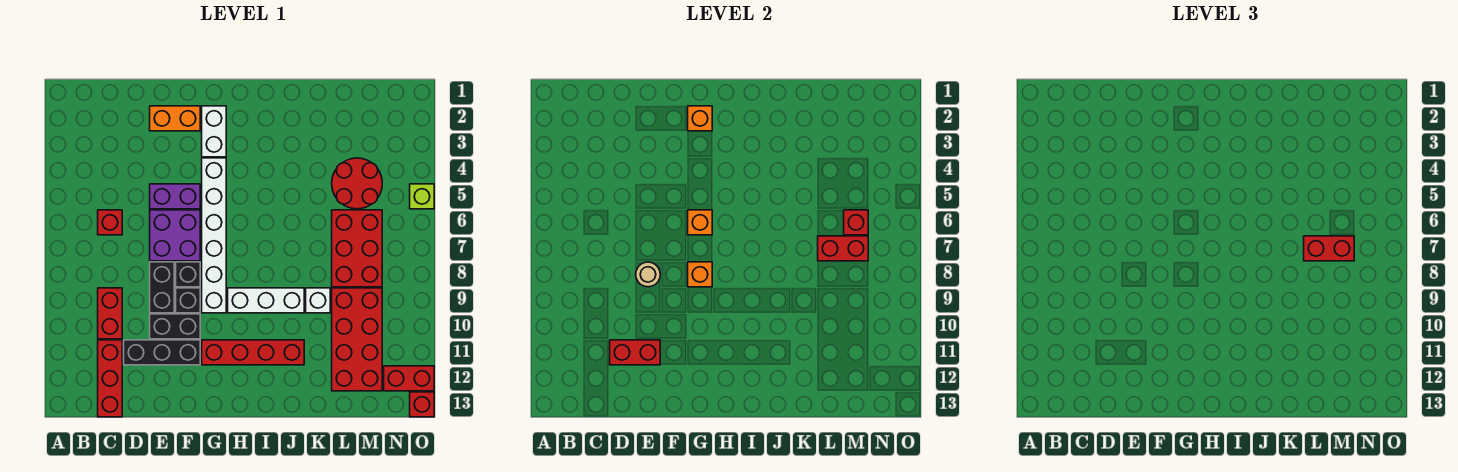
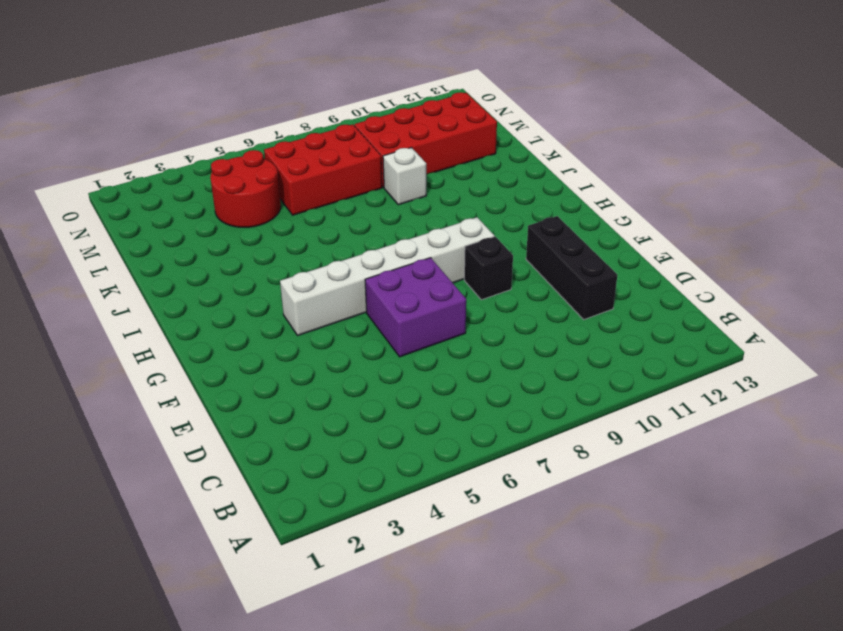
none -> red brick C6 level 1
none -> red brick C9:C10 level 1
none -> red brick C11:C13 level 1
none -> orange brick E2:F2 level 1

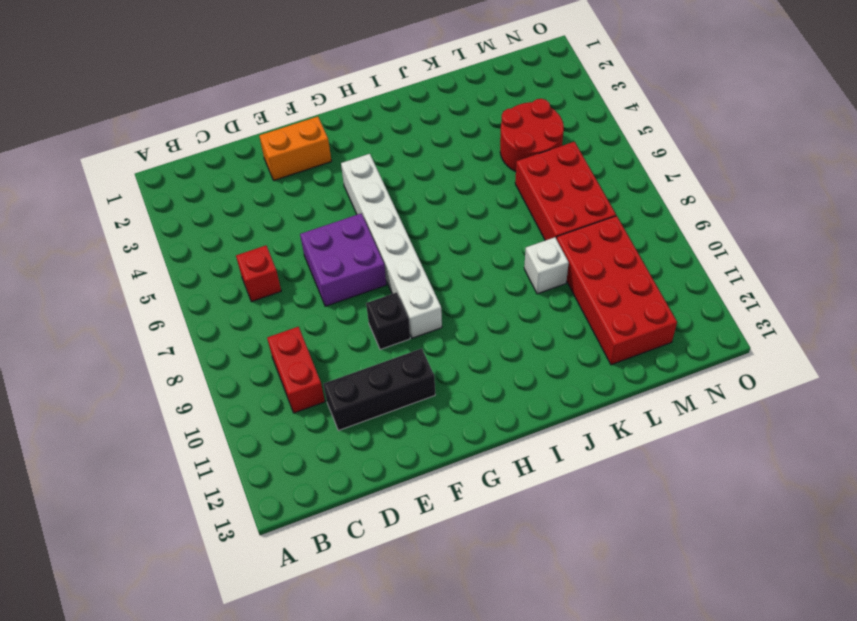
none -> red brick C11:C13 level 1
none -> purple brick E5:F5 level 1
none -> black brick E8:E9 level 1
none -> black brick E10:F10 level 1

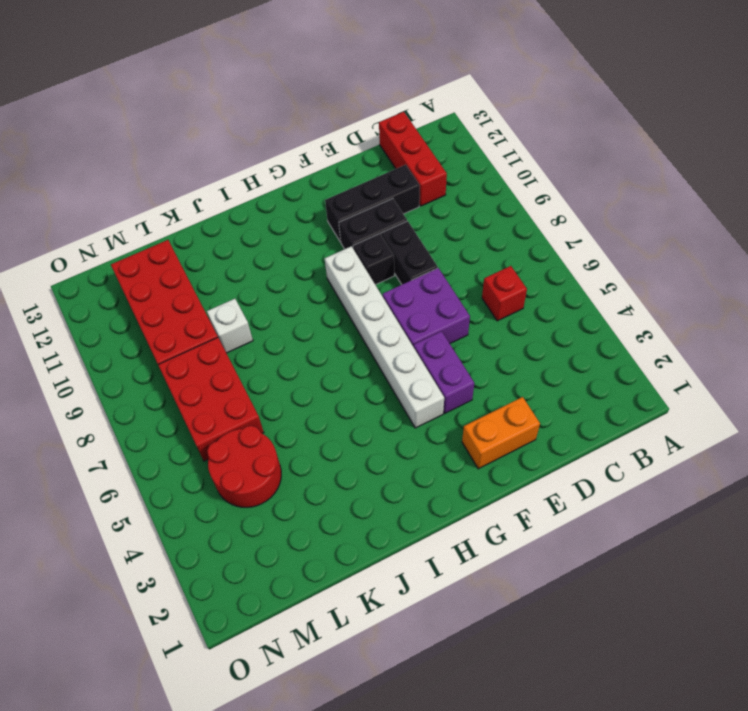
purple brick F4:F5 level 1 -> purple brick E5:F5 level 1
none -> red brick C9:C10 level 1
none -> black brick F8 level 1
none -> white brick G2:G3 level 1
none -> red brick G11:J11 level 1

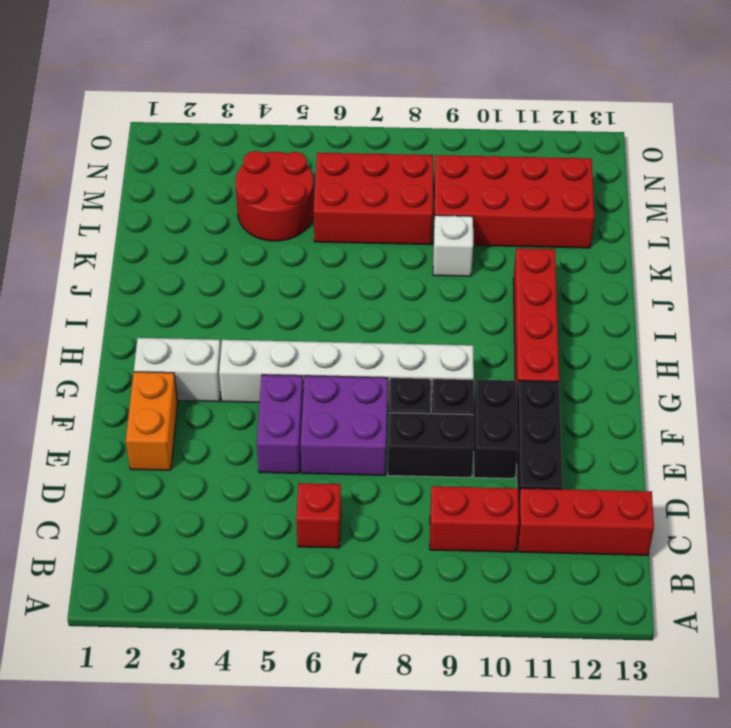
none -> white brick H9:J9 level 1
none -> red brick N12:O12 level 1
none -> lime brick O5 level 1
none -> red brick O13 level 1

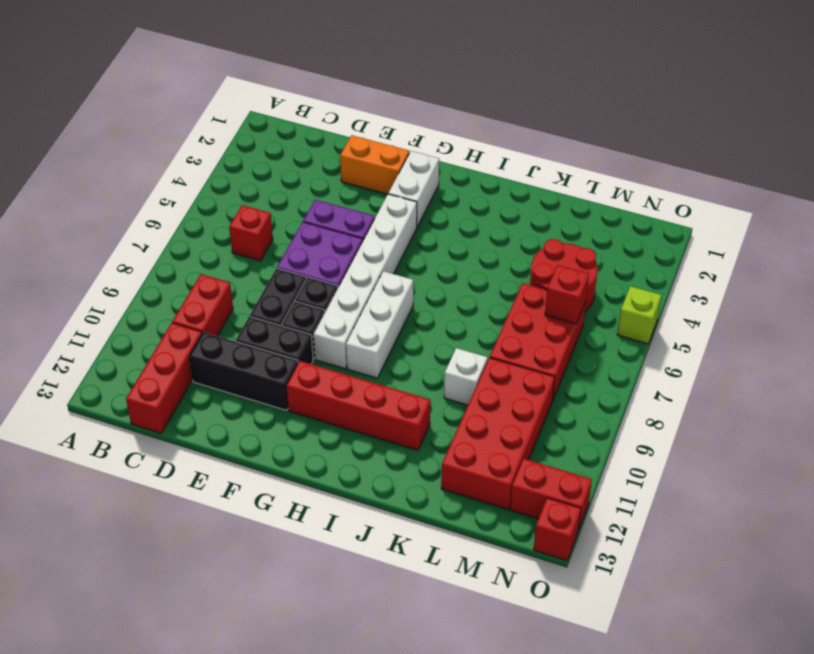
white brick H7:H9 level 1 -> white brick H9:J9 level 1
none -> red brick D11:E11 level 2
none -> tan round brick E8 level 2
none -> orange brick G2 level 2
none -> orange brick G6 level 2

